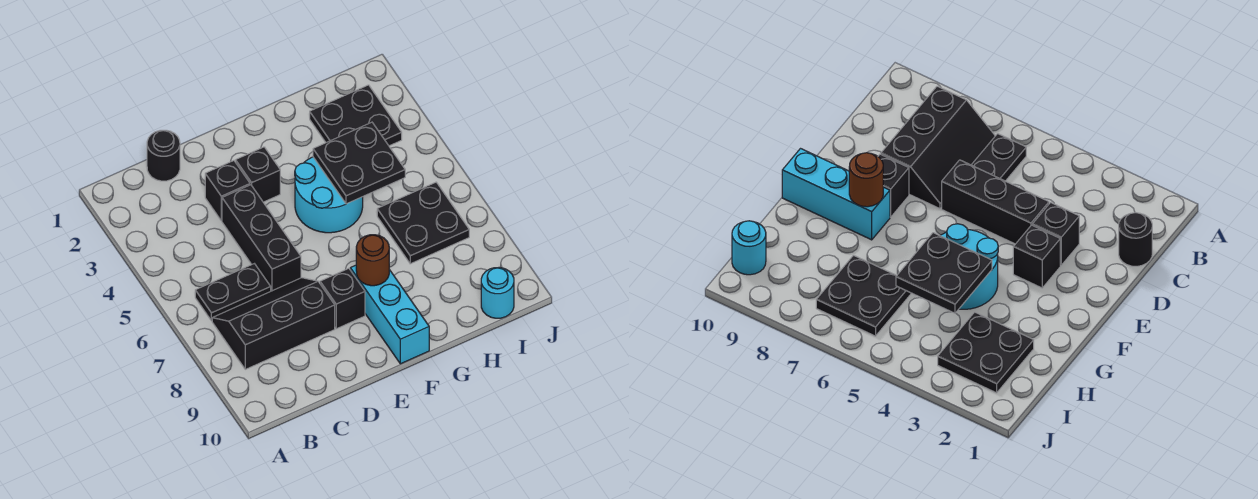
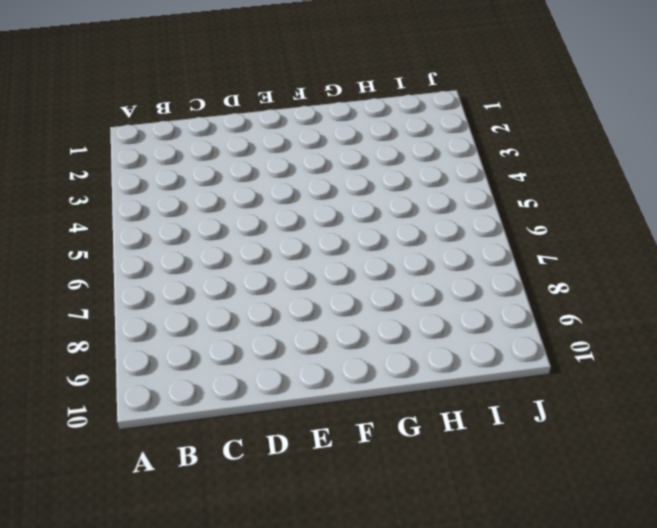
none -> black plate B6:C6 level 1
none -> black slope B7:D8 level 1 top 8
none -> black round brick C1 level 1

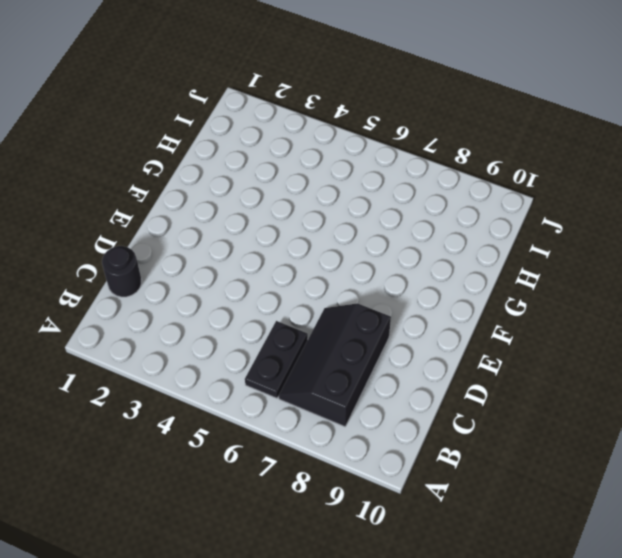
none -> black brick D3 level 1
none -> black brick D4:D6 level 1
none -> black brick E3 level 1

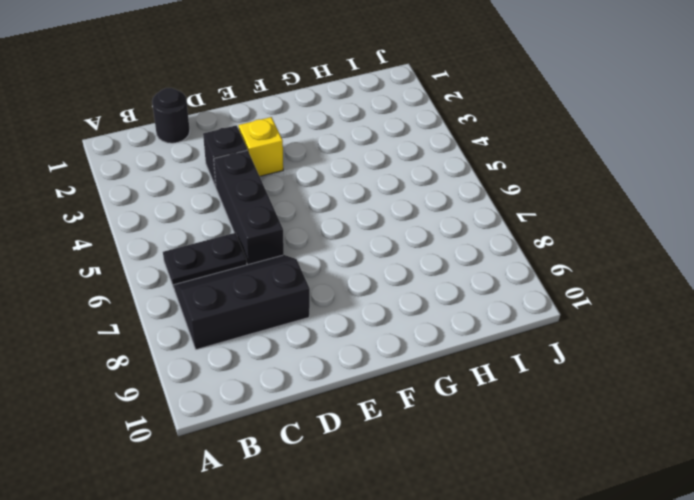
yellow brick E3 level 1 -> black brick E3 level 1
none -> black brick E8 level 1
none -> cyan round brick F4:G5 level 1
none -> cyan brick F8:F10 level 1

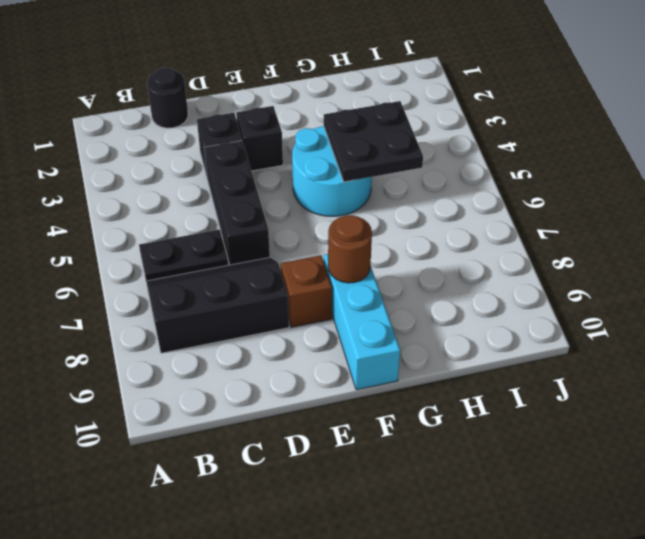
brown brick E8 level 1 -> black brick E8 level 1
none -> black plate H2:I3 level 1
none -> black plate H6:I7 level 1
none -> cyan round brick I10 level 1

